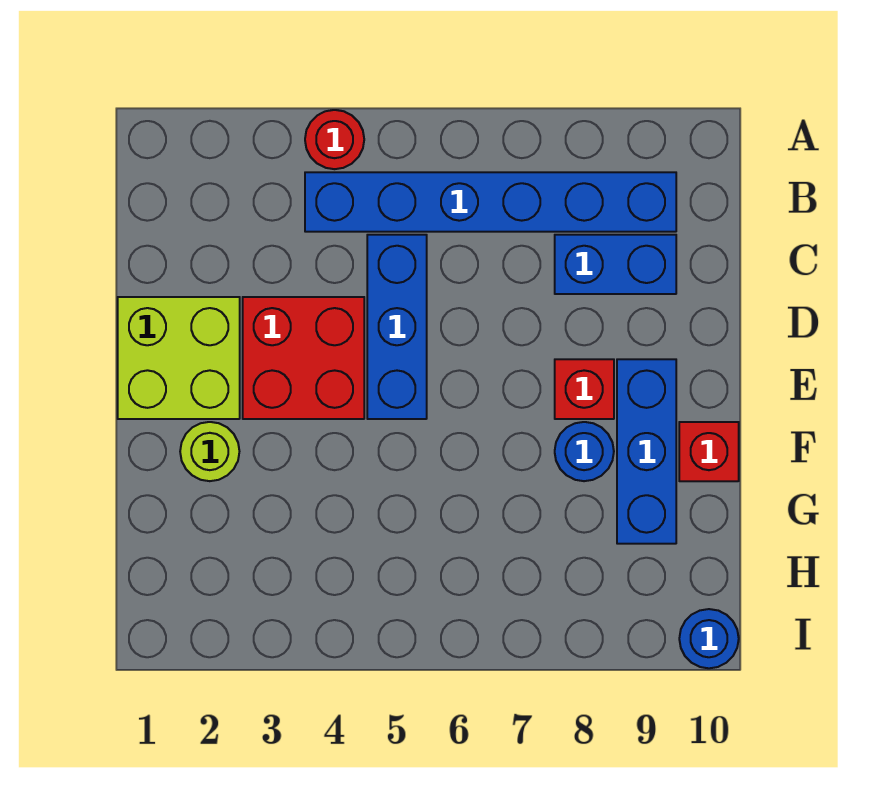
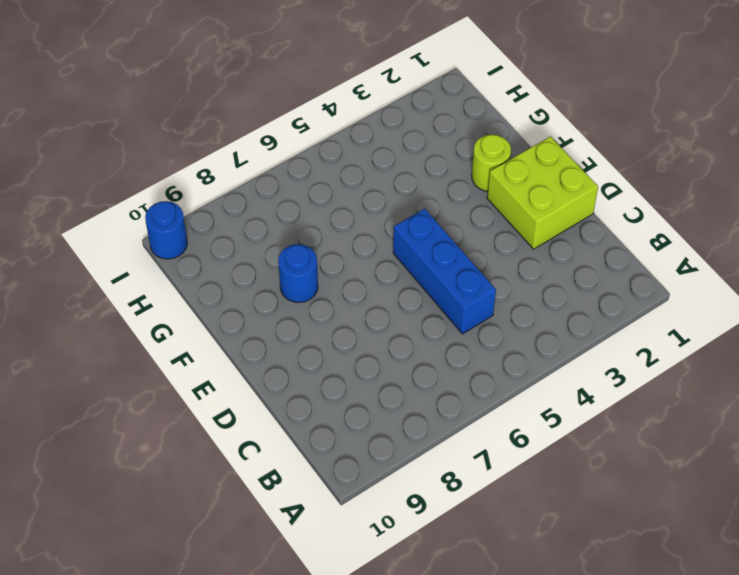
none -> red round brick A4 level 1
none -> blue brick B4:B9 level 1
none -> blue brick C8:C9 level 1

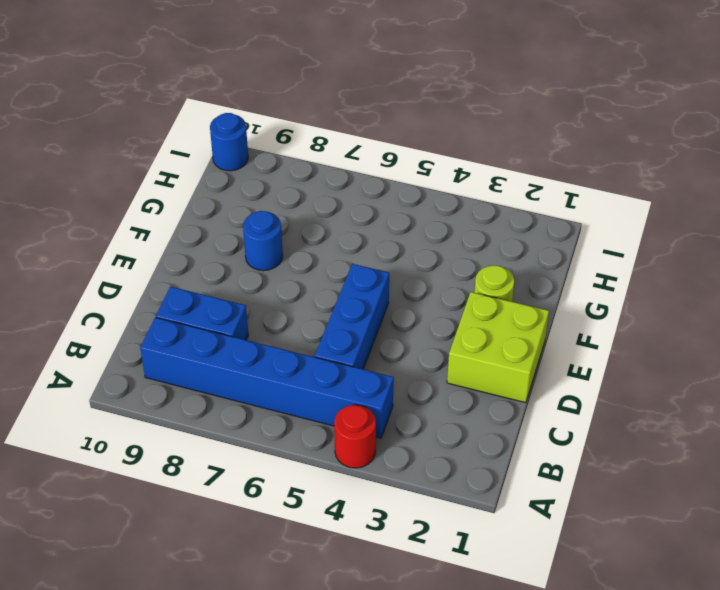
none -> red brick D3:E4 level 1
none -> red brick E8 level 1
none -> blue brick E9:G9 level 1

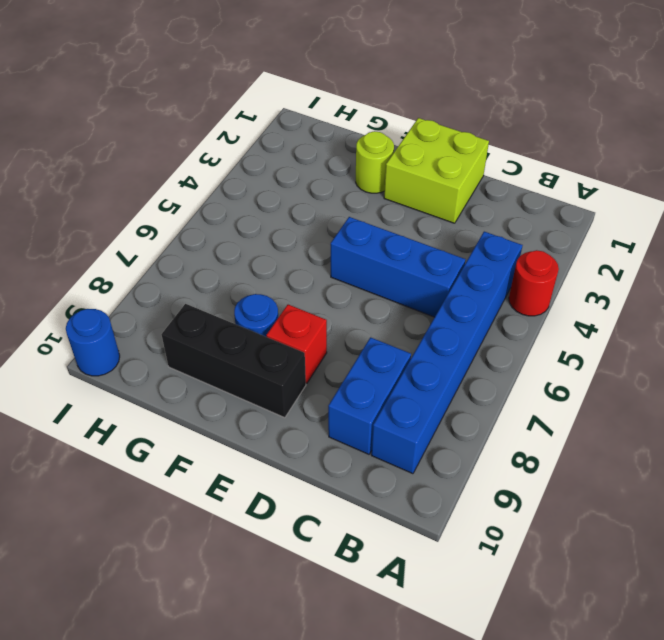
black brick E9:G9 level 1 -> blue brick E9:G9 level 1
none -> red brick D3:E4 level 1
none -> red brick F10 level 1

